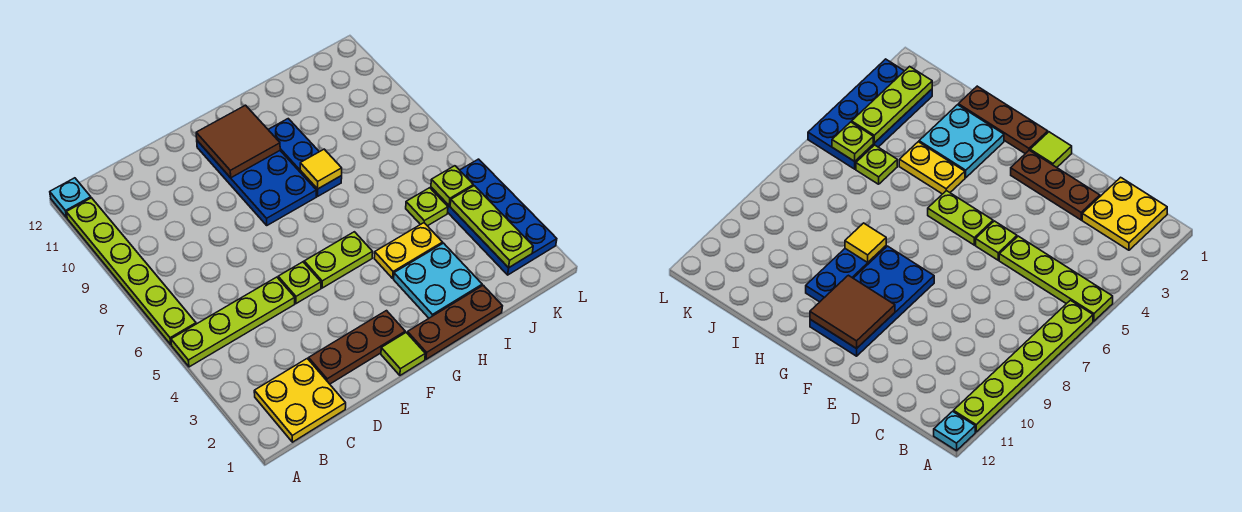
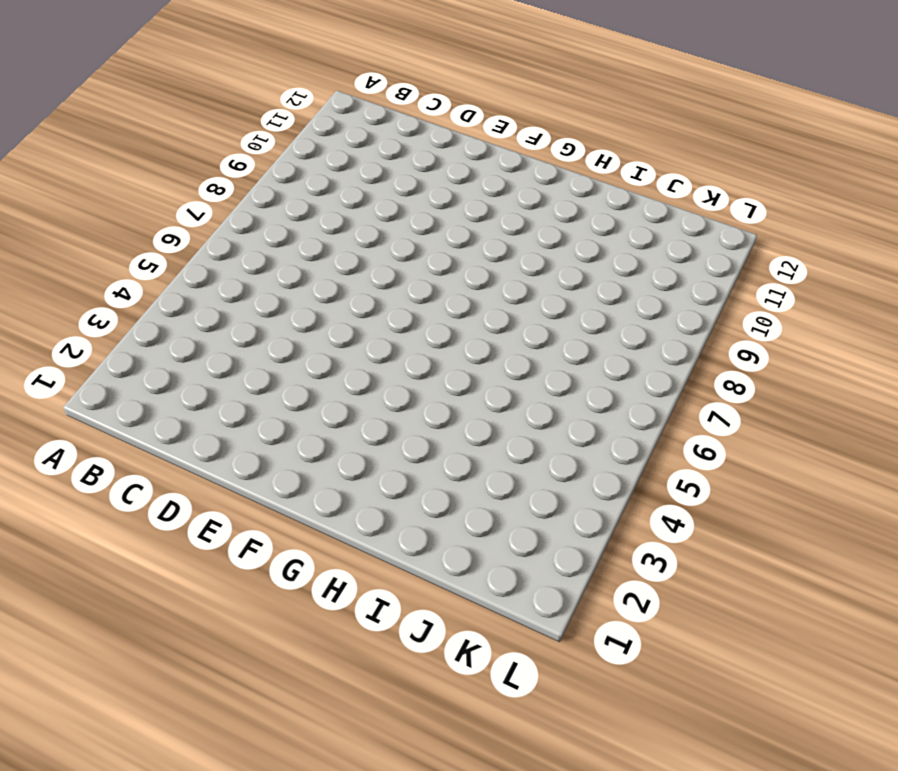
none -> lime plate A5:D5 level 1
none -> lime plate A6:A11 level 1
none -> cyan plate A12 level 1

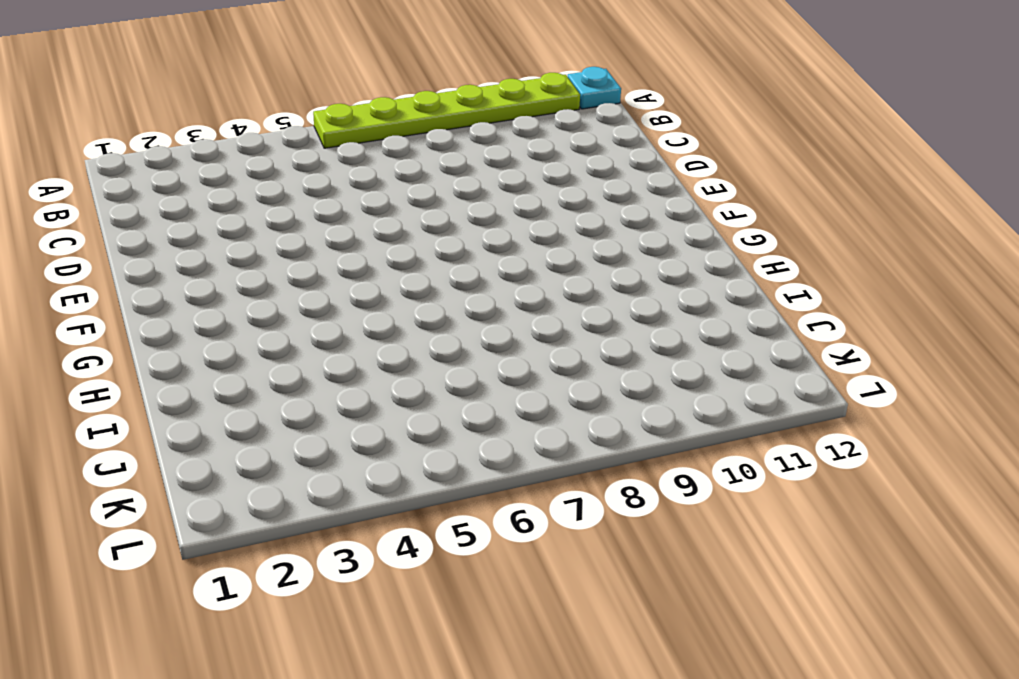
none -> lime plate A5:D5 level 1
none -> yellow plate B1:C2 level 1
none -> brown plate D2:F2 level 1

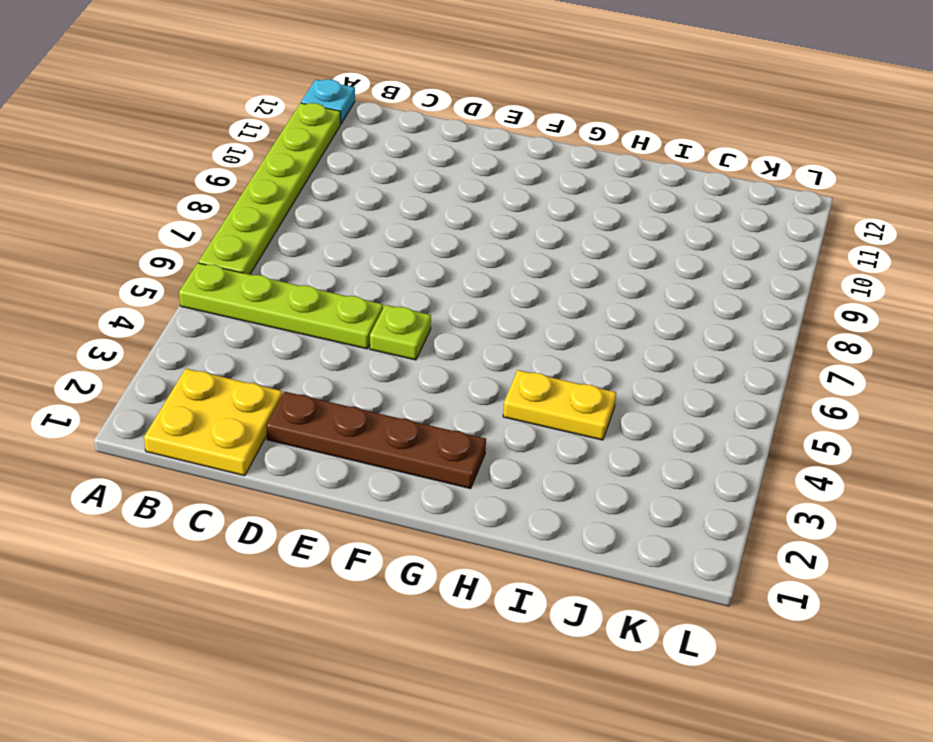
brown plate D2:G2 level 1 -> brown plate D2:F2 level 1
none -> lime tile F1 level 1
none -> lime plate F5:G5 level 1
none -> blue plate F8:G11 level 1

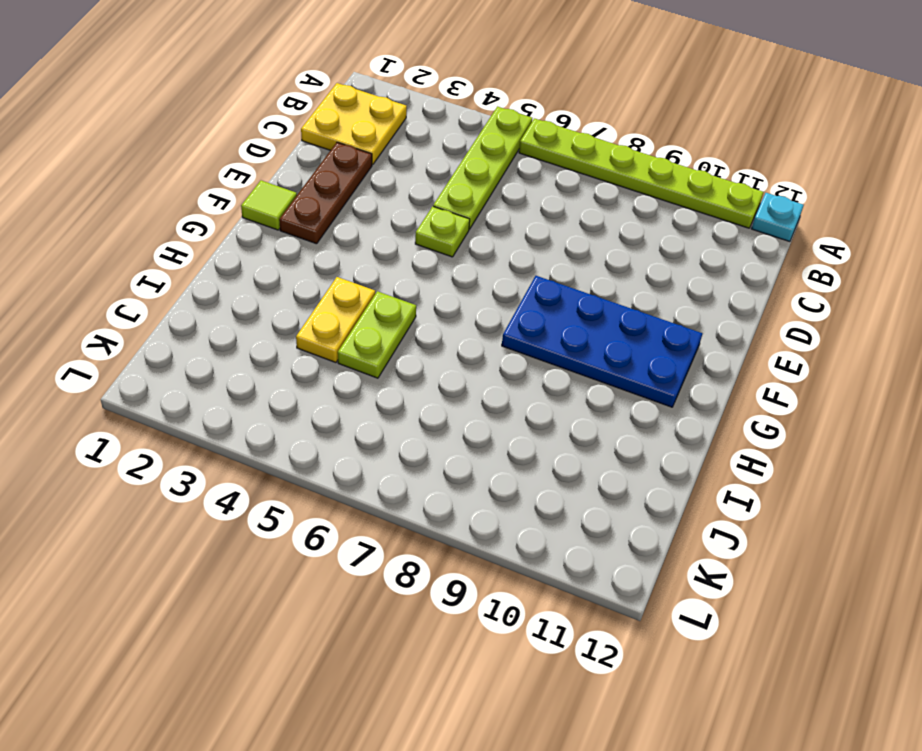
lime plate H5:I5 level 1 -> lime plate F5:G5 level 1
none -> brown plate G1:I1 level 1
none -> cyan plate H2:I3 level 1
none -> blue plate H8:H10 level 1

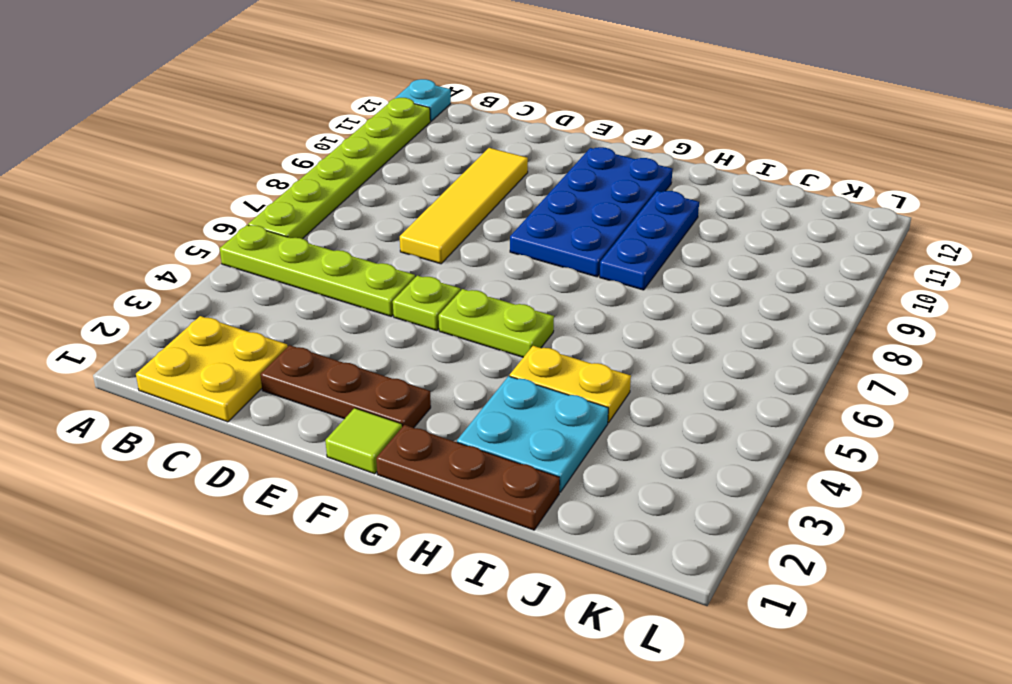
yellow tile D7:D10 level 1 -> none
none -> lime plate J5 level 1
none -> blue plate K2:L5 level 1
none -> brown tile F10:G11 level 2

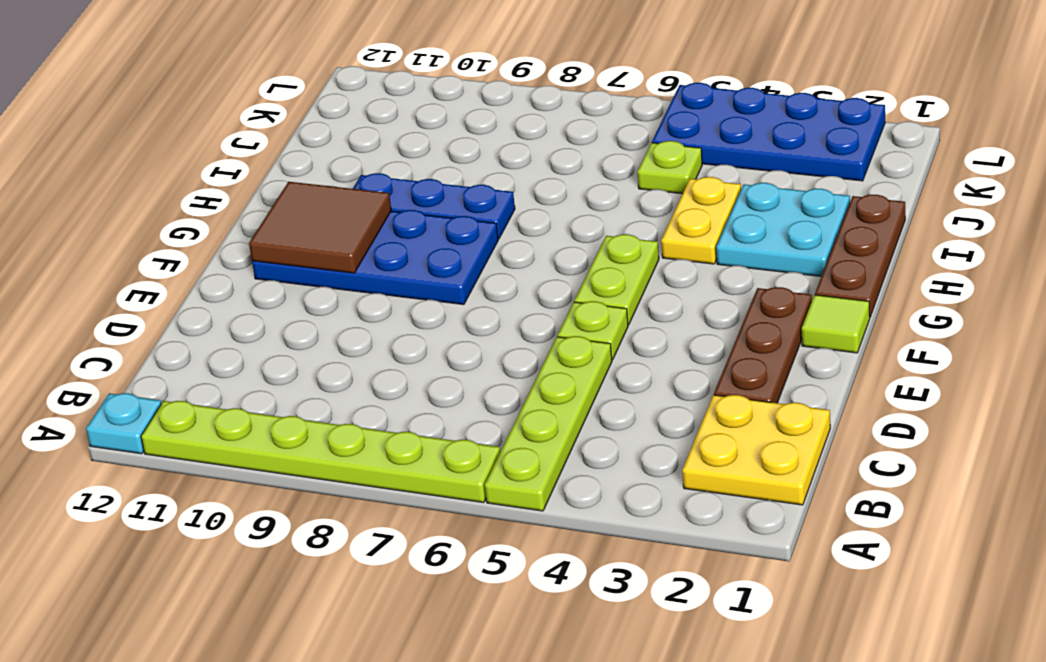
none -> yellow tile H8 level 2
none -> lime plate K2:K4 level 2
none -> lime plate K5 level 2

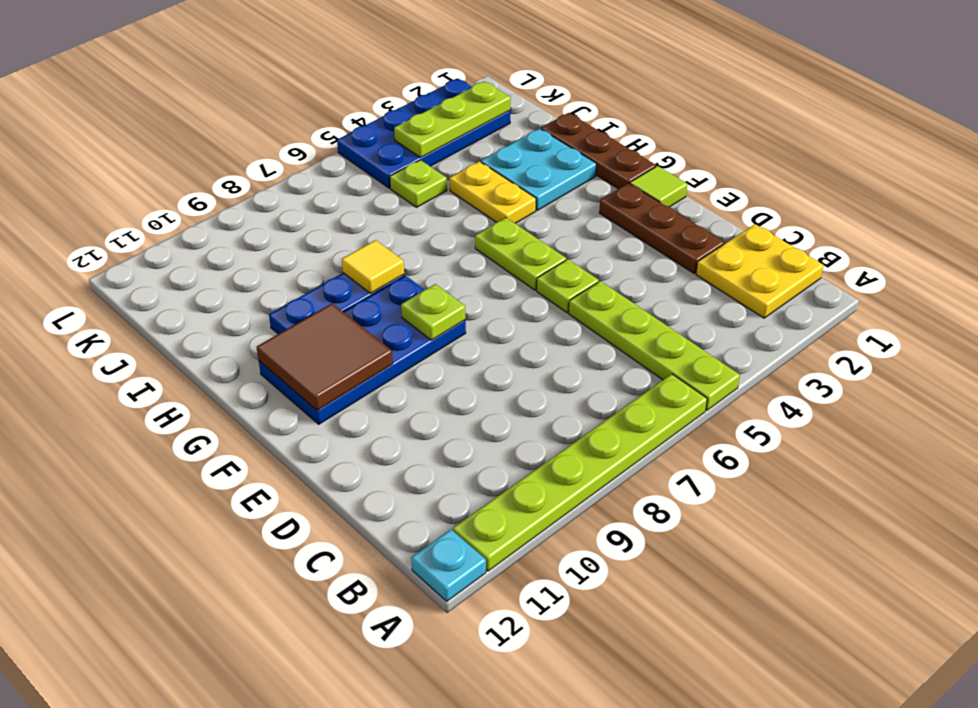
lime plate F8 level 2 -> lime plate K5 level 2

